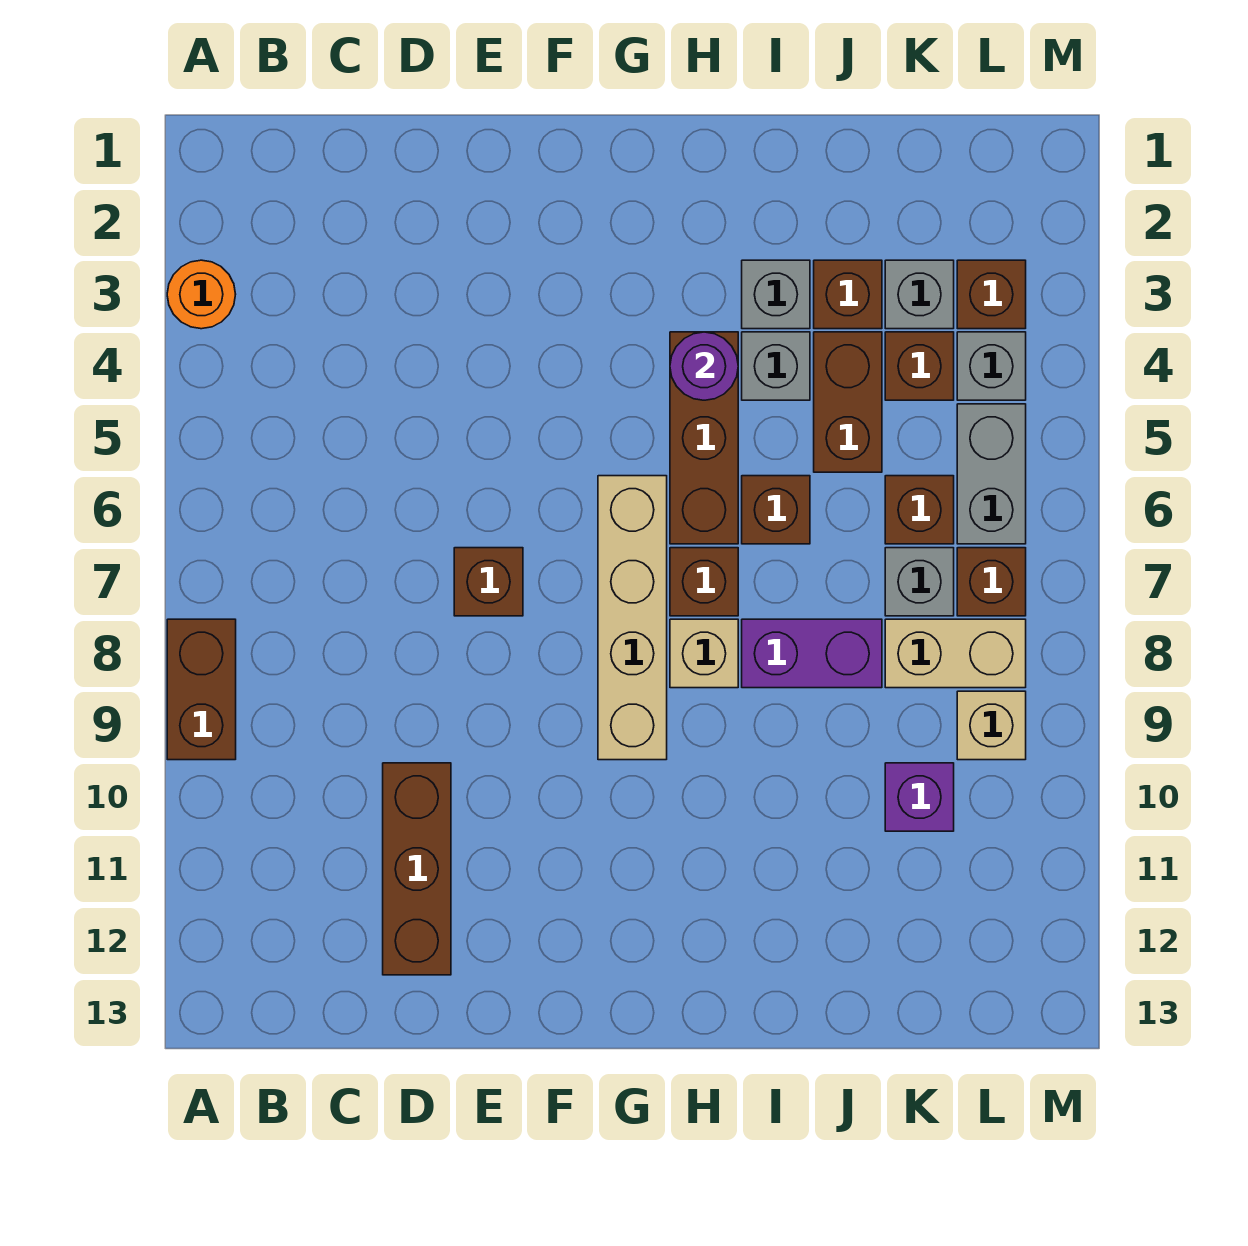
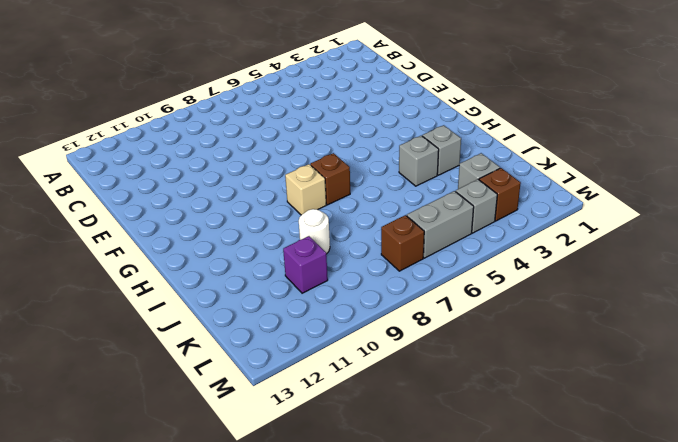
white round brick J9 level 1 -> none
none -> orange round brick A3 level 1
none -> brown brick A8:A9 level 1
none -> brown brick D10:D12 level 1

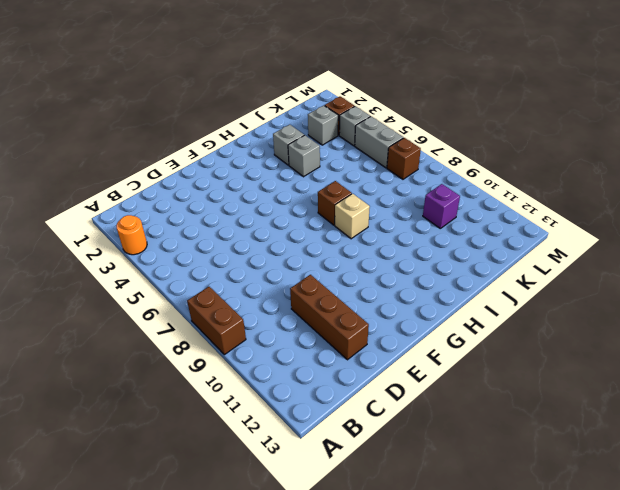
none -> brown brick E7 level 1
none -> tan brick G6:G9 level 1
none -> brown brick H4:H6 level 1

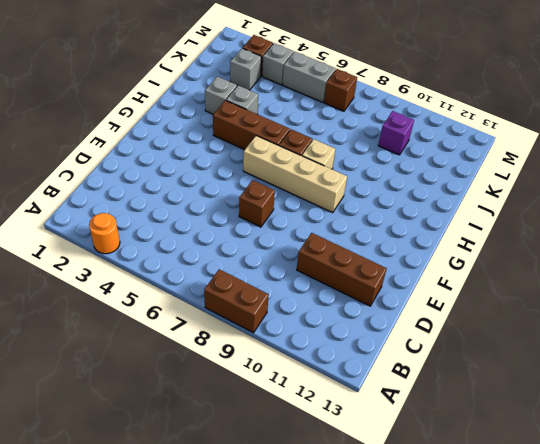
none -> brown brick I6 level 1
none -> purple brick I8:J8 level 1
none -> brown brick J3 level 1

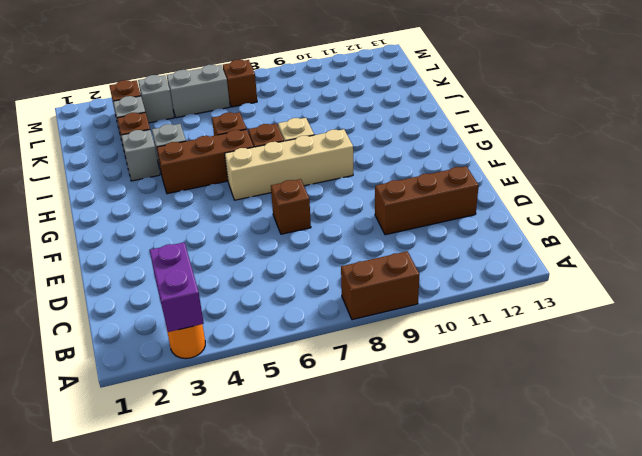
purple brick A3:B3 level 2 -> purple brick I8:J8 level 1
none -> brown brick J4:J5 level 1
none -> brown brick K4 level 1
none -> brown brick K6 level 1

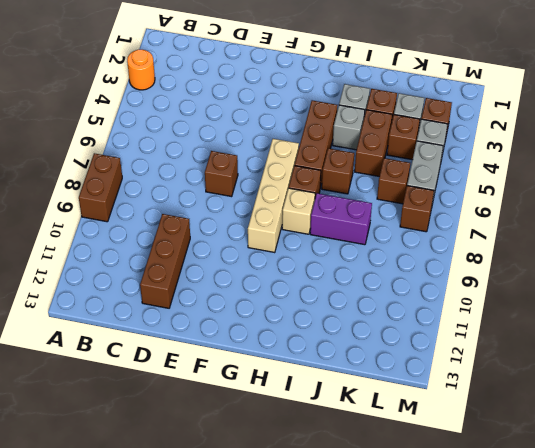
none -> grey brick K7 level 1
none -> tan brick K8:L8 level 1
none -> purple brick K10 level 1

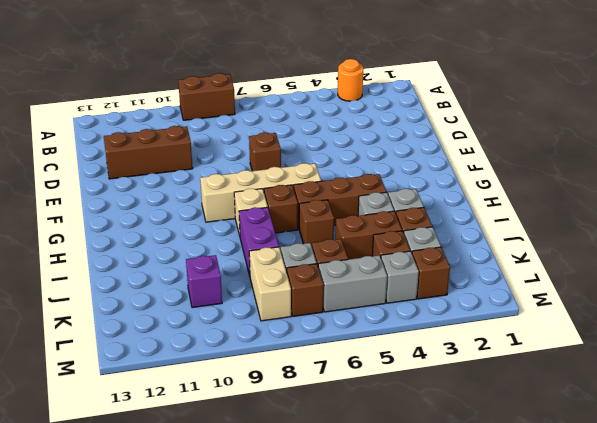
none -> tan brick L9 level 1
none -> purple round brick H4 level 2

